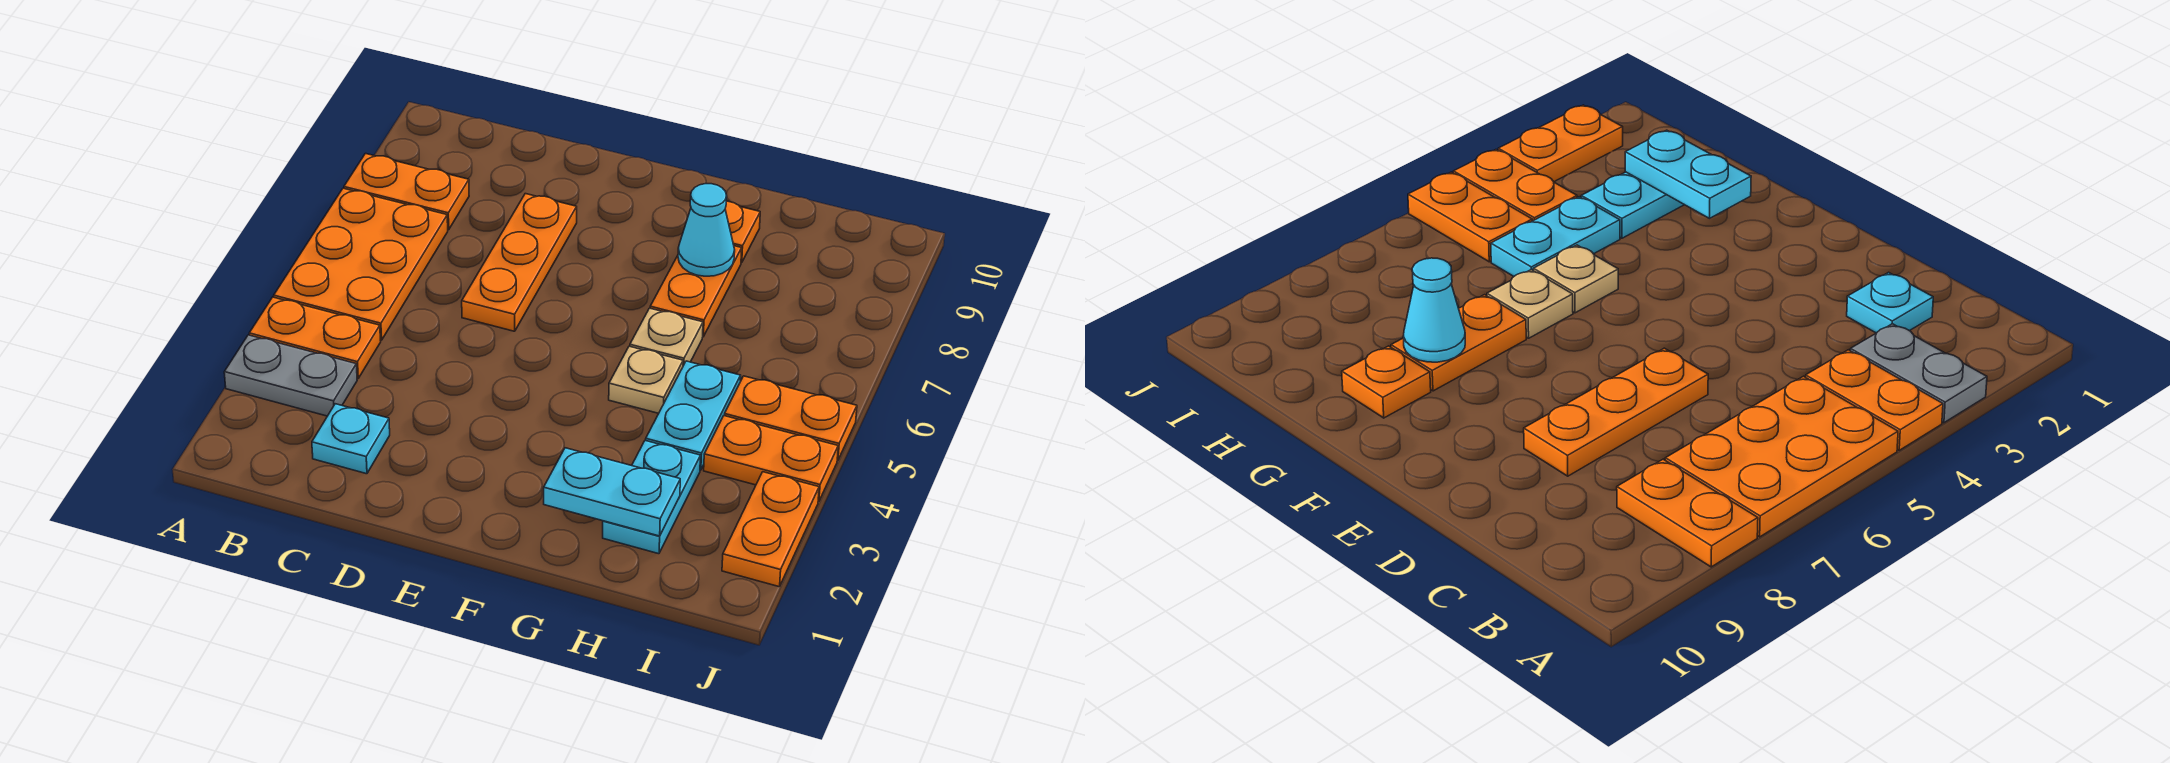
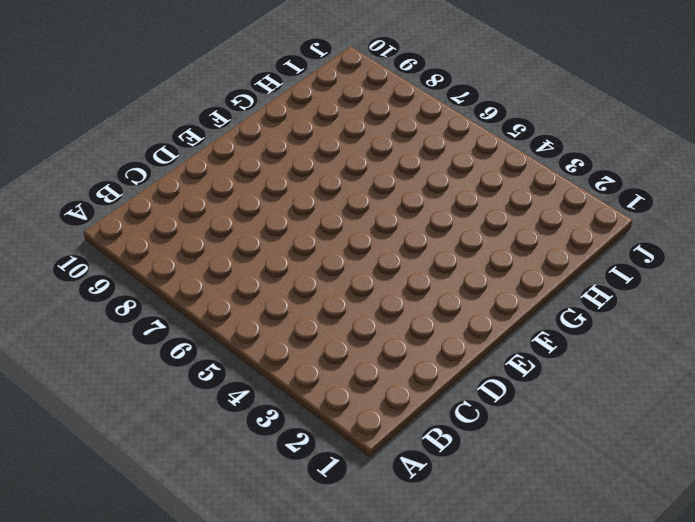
none -> grey plate A3:B3 level 1
none -> orange plate A4:B4 level 1
none -> orange plate A5:B7 level 1

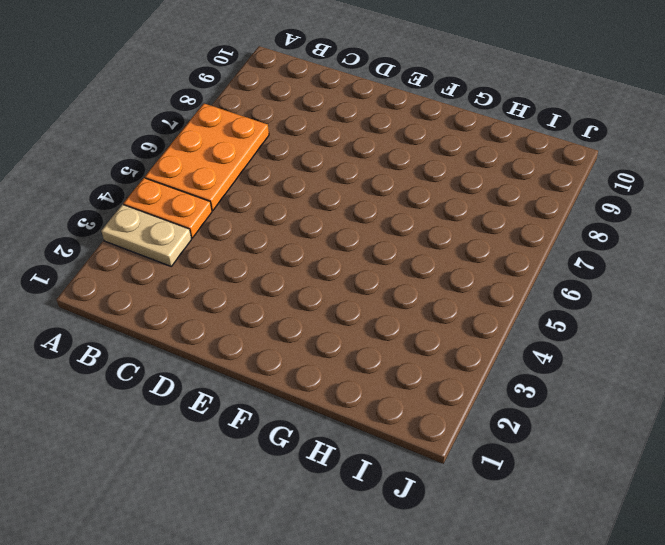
tan plate A3:B3 level 1 -> grey plate A3:B3 level 1
none -> orange plate A8:B8 level 1
none -> cyan plate C2 level 1
none -> orange plate D6:D8 level 1

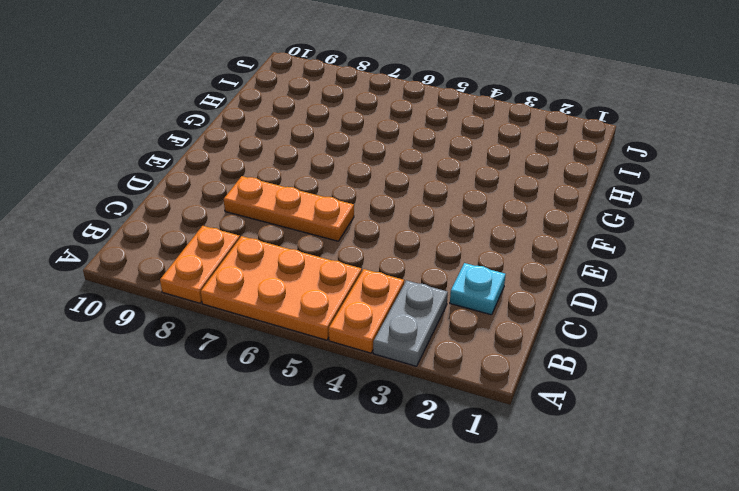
none -> tan plate G5 level 1
none -> tan plate G6 level 1
none -> orange plate G7:G8 level 1

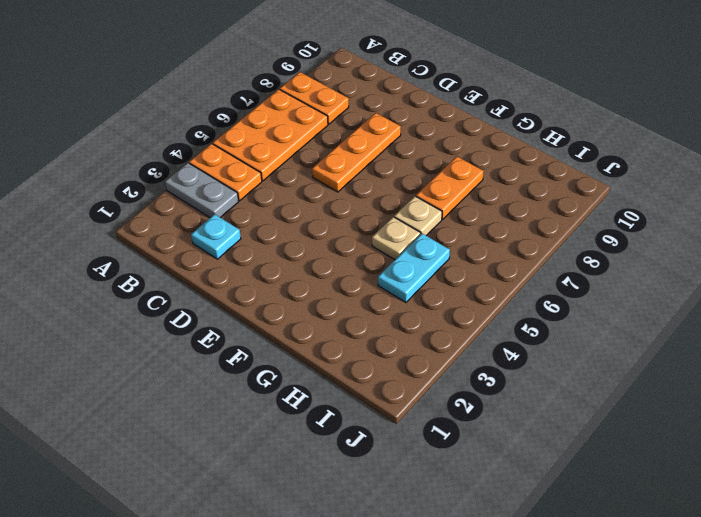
none -> orange plate G9 level 1
none -> cyan plate H2:H3 level 1
none -> orange plate I4:J4 level 1

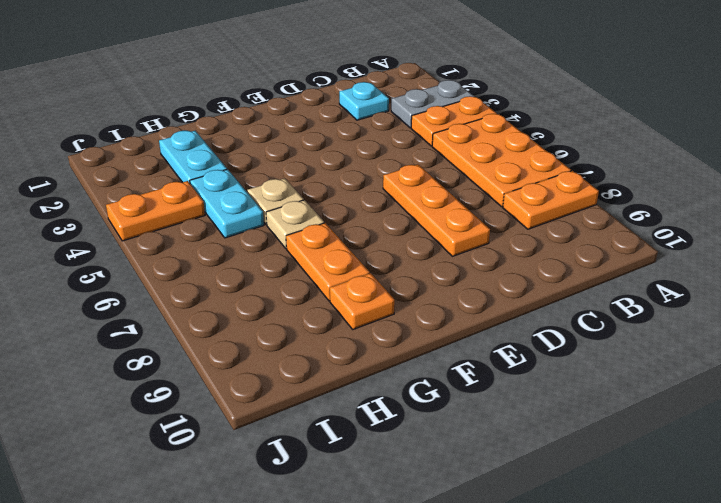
none -> orange plate I5:J5 level 1
none -> orange plate J2:J3 level 1
none -> cyan plate G2:H2 level 2

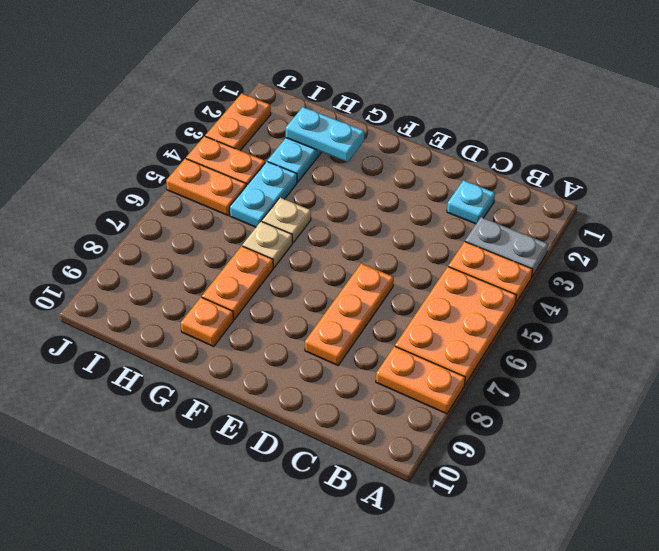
none -> cyan cone G8 level 2

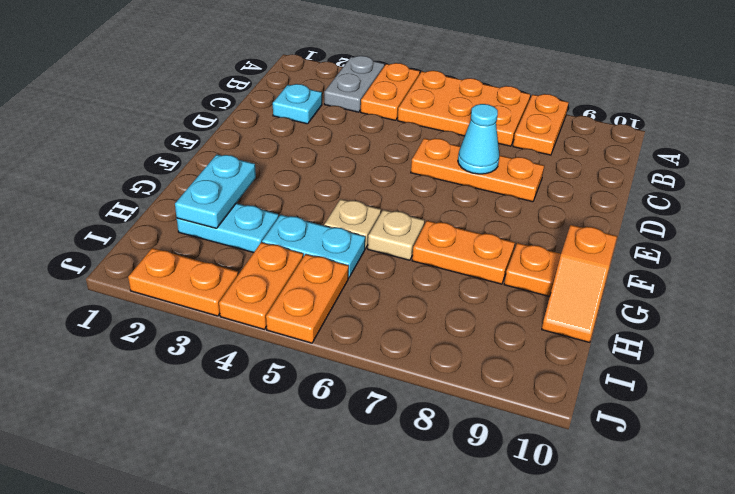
cyan cone D7 level 2 -> cyan cone G8 level 2
orange slope G10:H10 level 1 top G -> none

